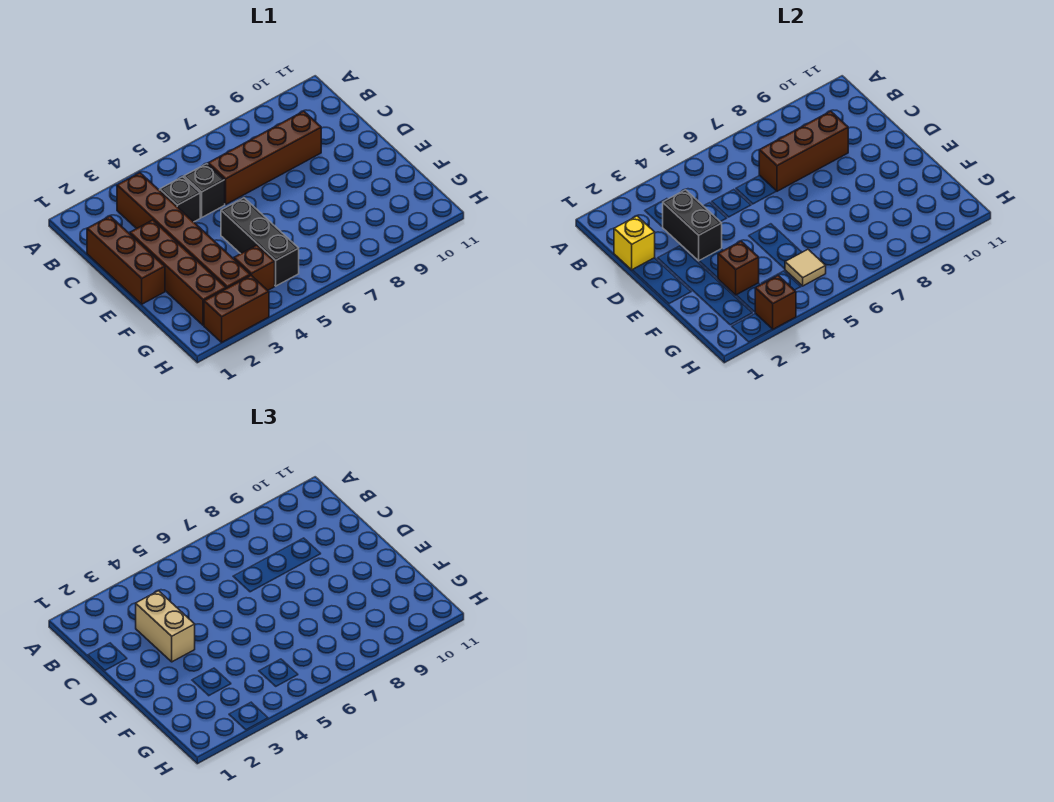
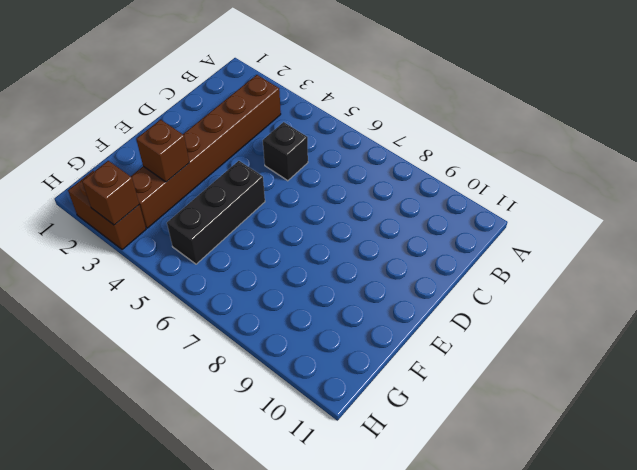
none -> brown brick C1:E1 level 1
none -> black brick C4 level 1
none -> brown brick C6:C9 level 1

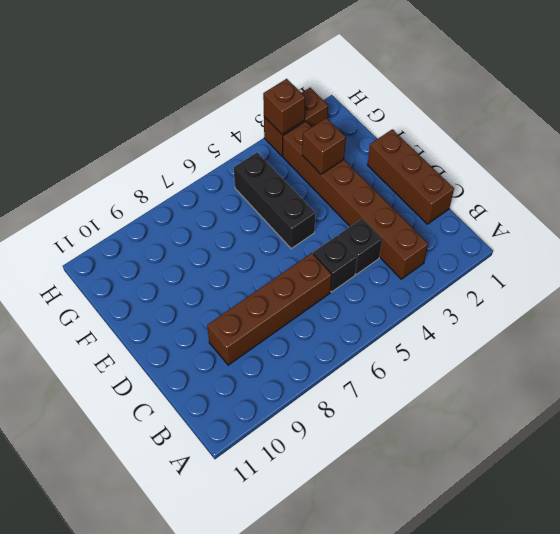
none -> brown brick D2:G2 level 1
none -> brown brick G4 level 1
none -> yellow brick C1 level 2

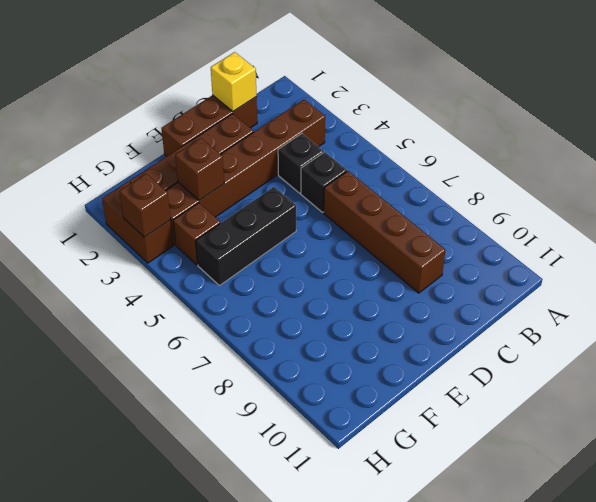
none -> black brick C3:D3 level 2
none -> brown brick C7:C9 level 2
none -> tan tile G5 level 2

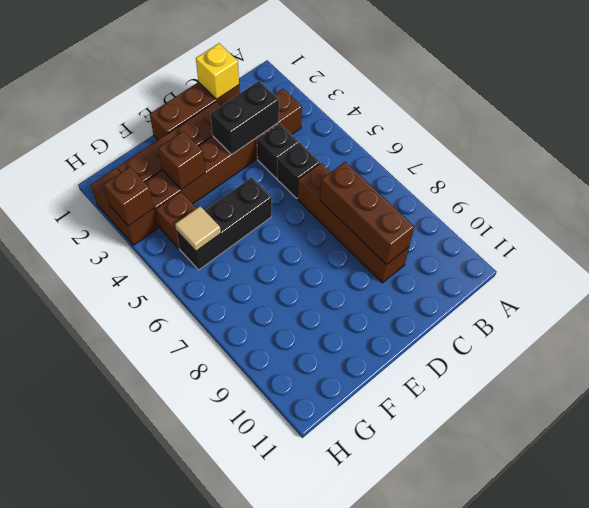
none -> tan brick C3:D3 level 3

